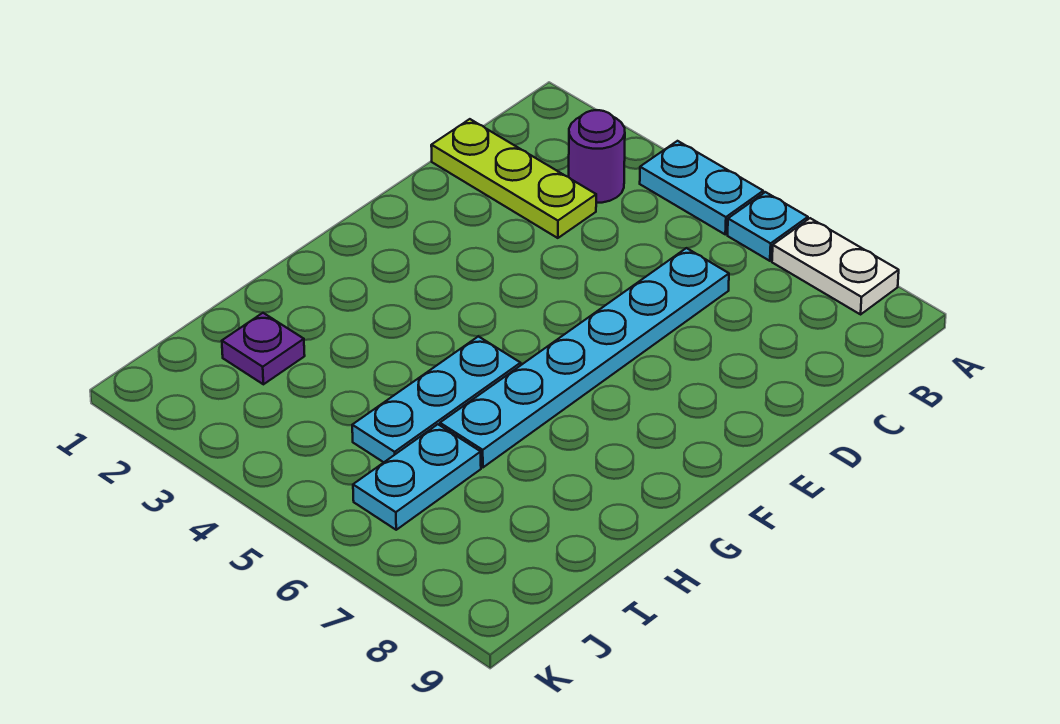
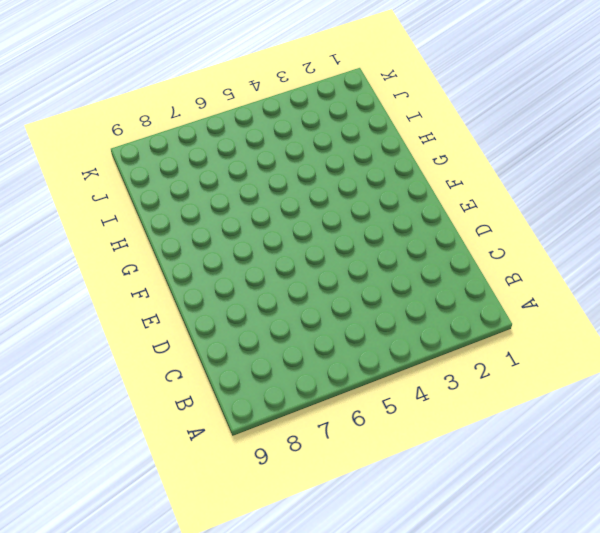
none -> cyan plate A4:A5 level 1
none -> cyan plate A6 level 1

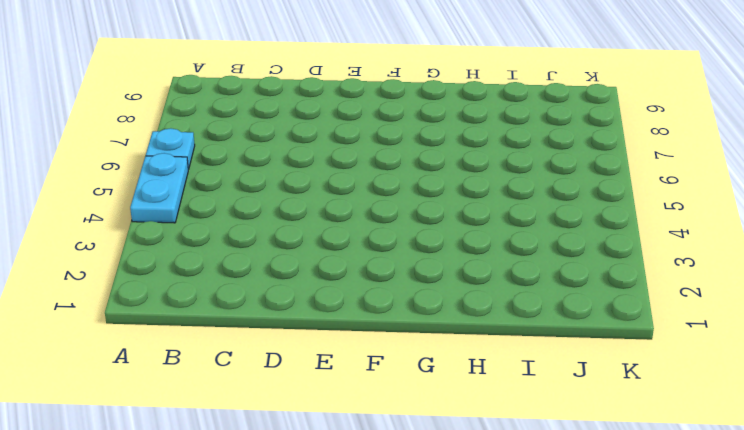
none -> white plate A7:A8 level 1
none -> purple round brick B3 level 1

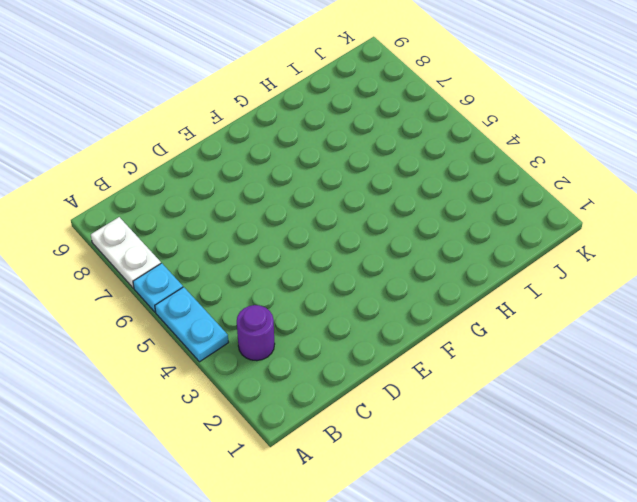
none -> lime plate C1:C3 level 1
none -> cyan plate C6:H6 level 1

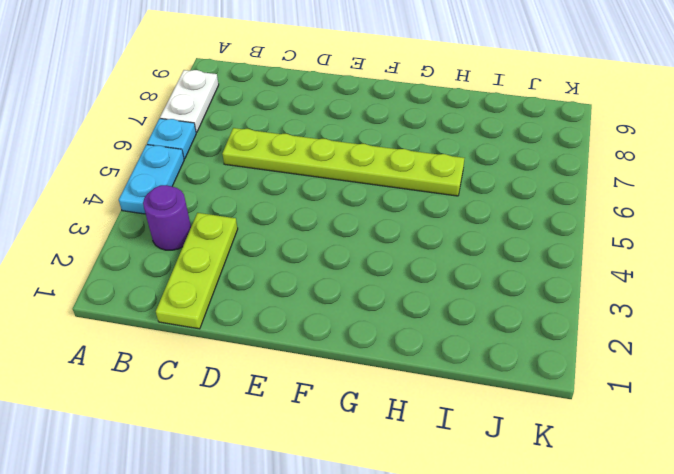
lime plate C6:H6 level 1 -> cyan plate C6:H6 level 1
none -> cyan plate G5:I5 level 1
none -> purple plate I2 level 1

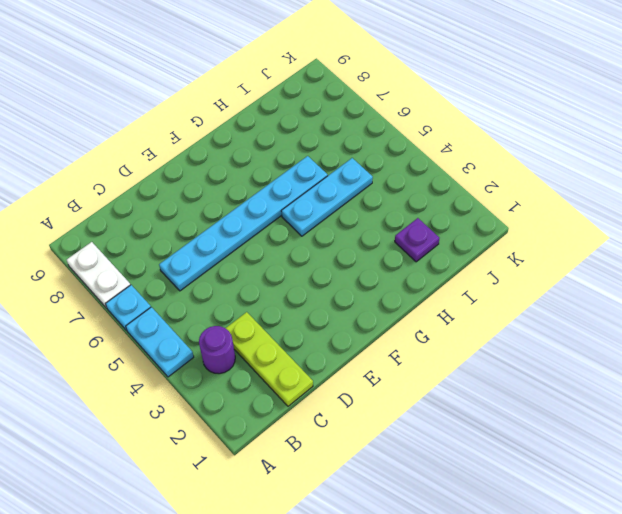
none -> cyan plate I6:J6 level 1

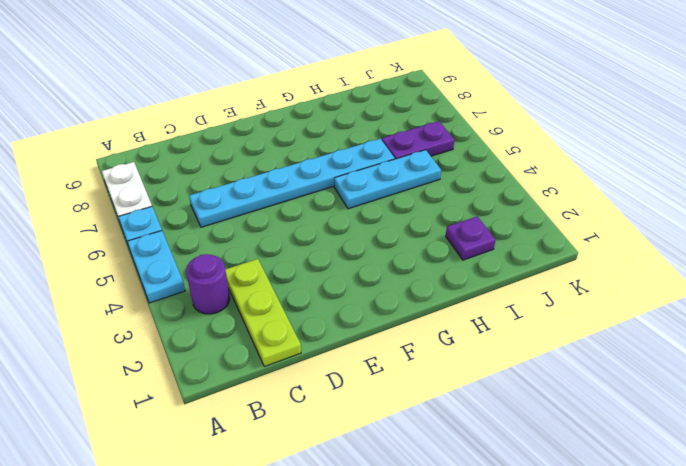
purple plate I6:J6 level 1 -> cyan plate I6:J6 level 1

